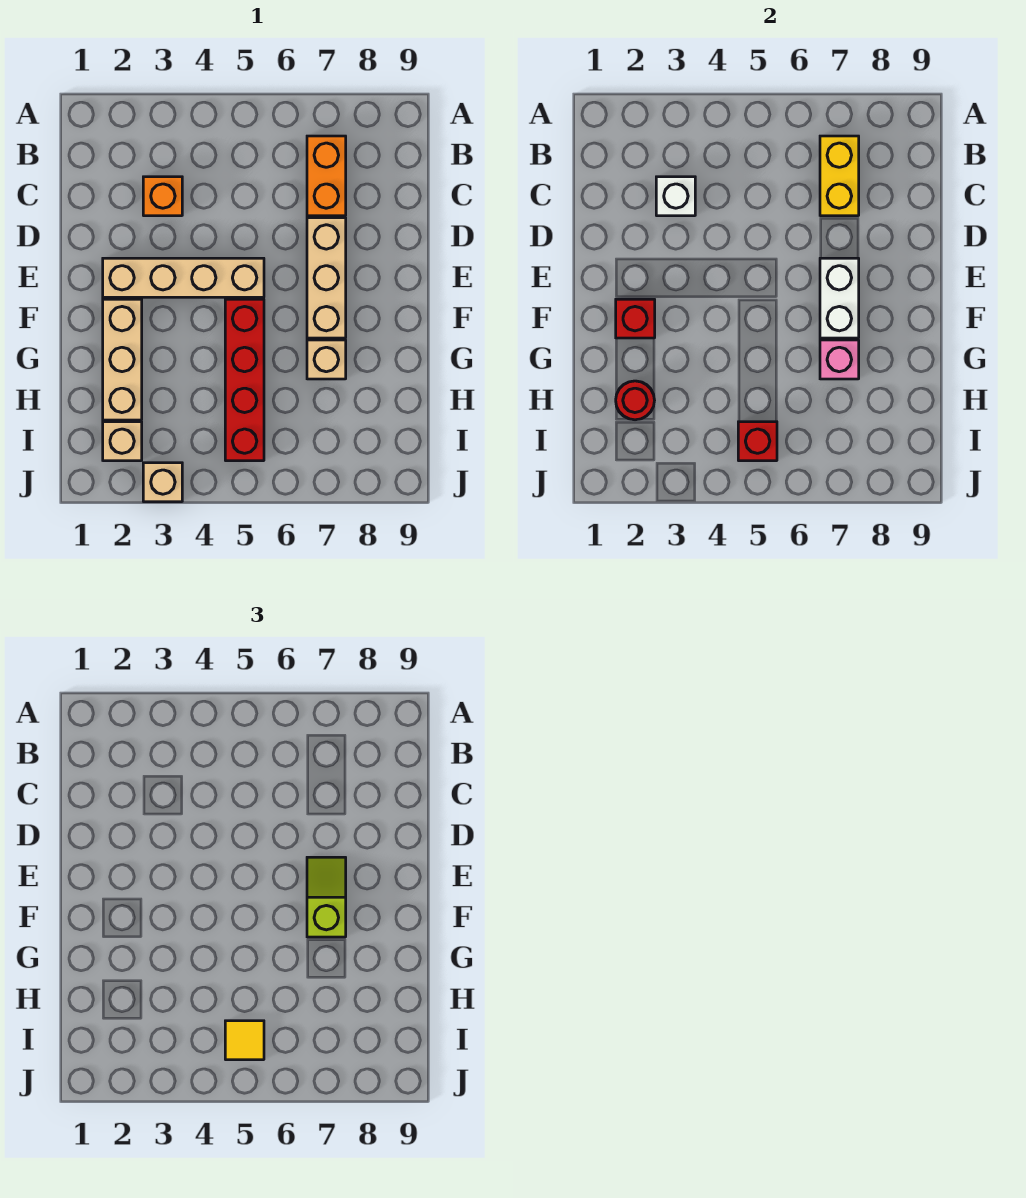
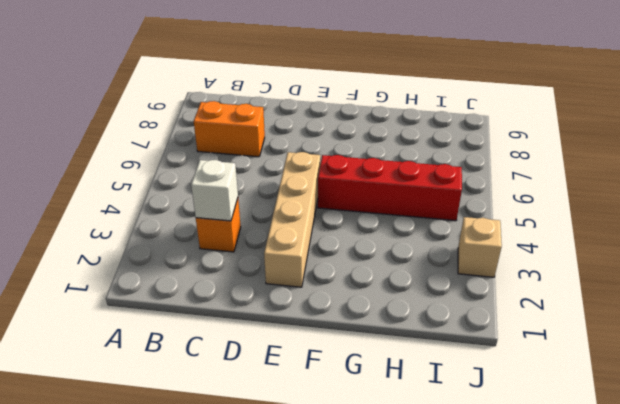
none -> tan brick D7:F7 level 1
none -> tan brick F2:H2 level 1
none -> tan brick G7 level 1

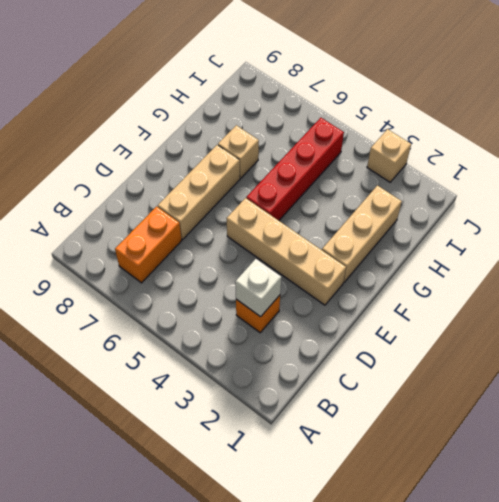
none -> tan brick I2 level 1
none -> yellow brick B7:C7 level 2
none -> white brick E7:F7 level 2

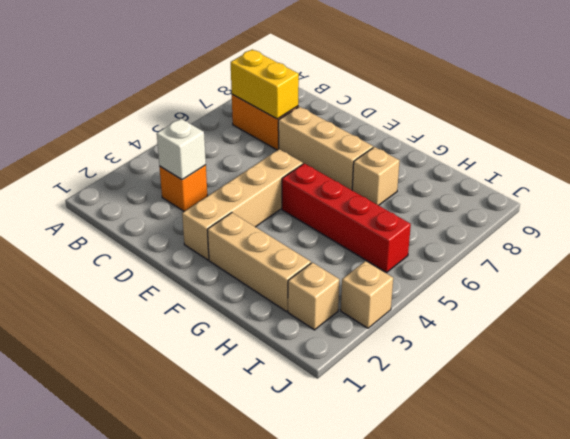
none -> white brick E7:F7 level 2
none -> red brick F2 level 2
none -> pink brick G7 level 2

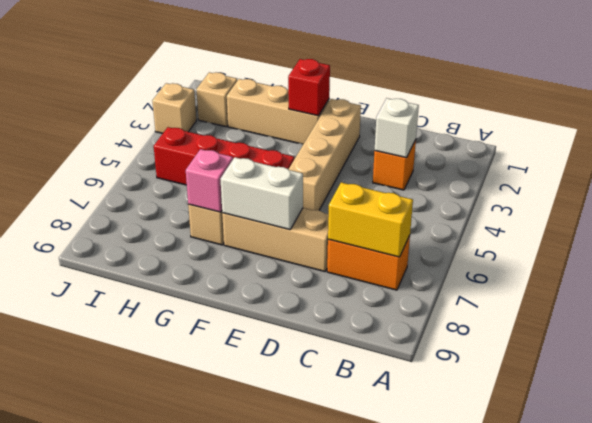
none -> red round brick H2 level 2
none -> red brick I5 level 2
none -> lime slope E7:F7 level 3 top F

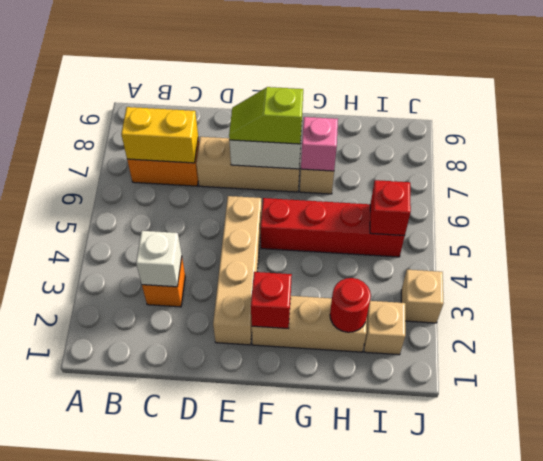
none -> yellow tile I5 level 3

